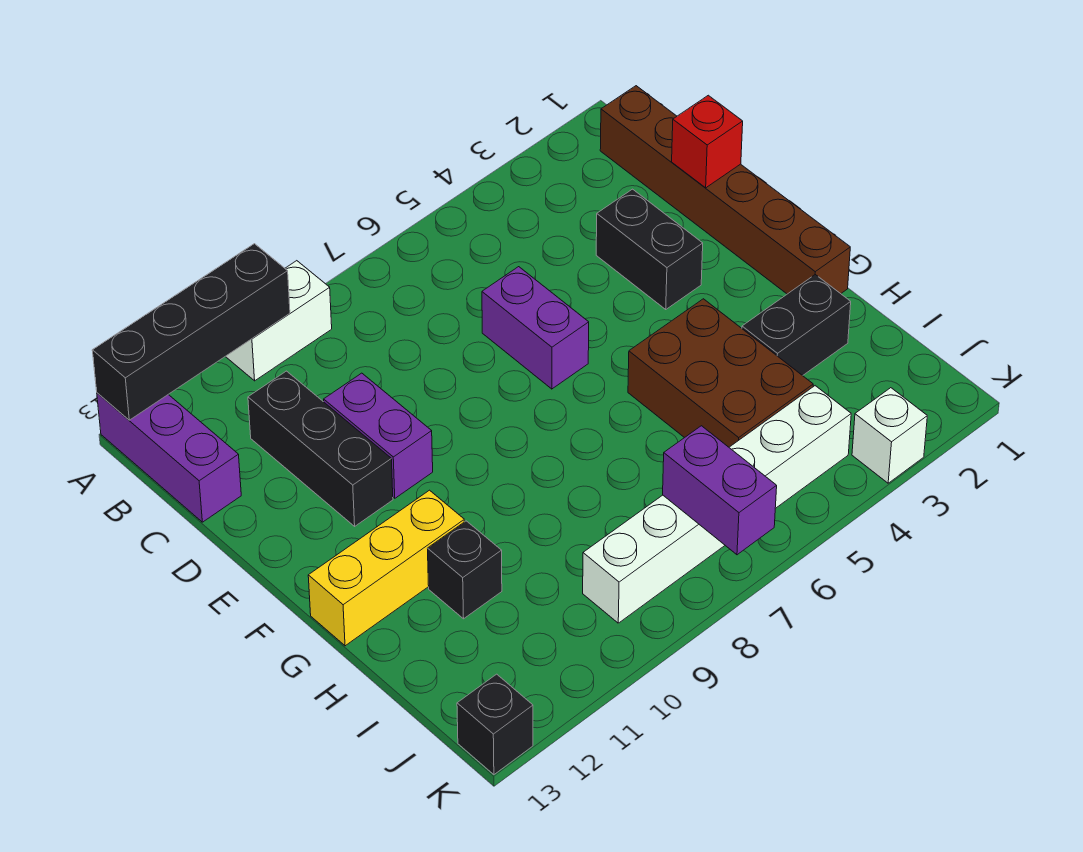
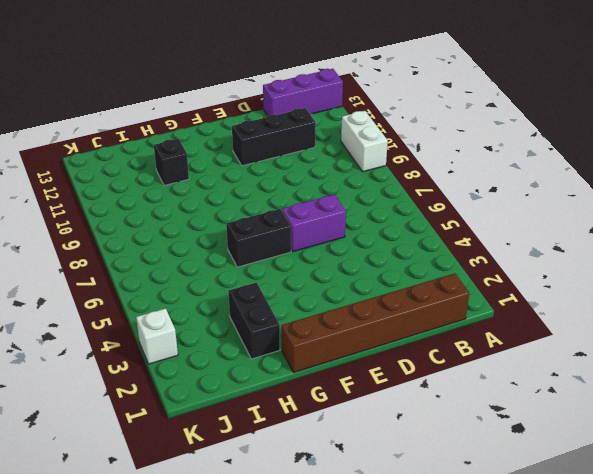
black brick F6:G6 level 1 -> black brick D3:E3 level 1
none -> purple brick D10:E10 level 1
none -> brown brick G4:I5 level 1
none -> yellow brick G11:G13 level 1

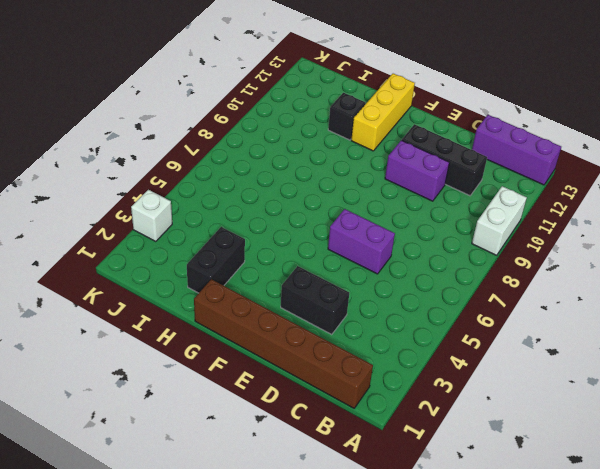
none -> brown brick G4:I5 level 1
none -> white brick J4:J9 level 1
none -> black brick K13 level 1

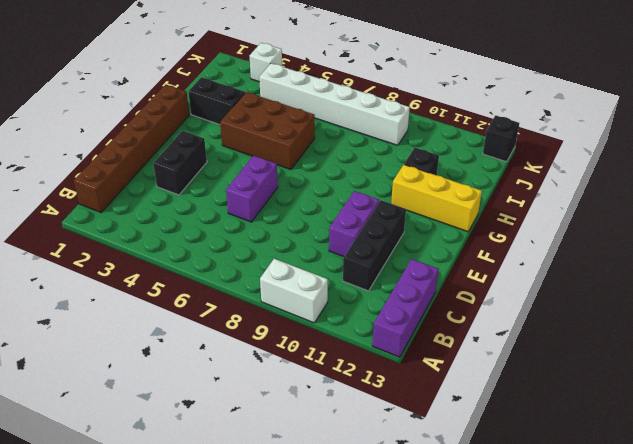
brown brick G4:H6 level 1 -> brown brick G4:I5 level 1
none -> black brick A10:A13 level 2
none -> red brick D1 level 2
none -> purple brick J7:K7 level 2

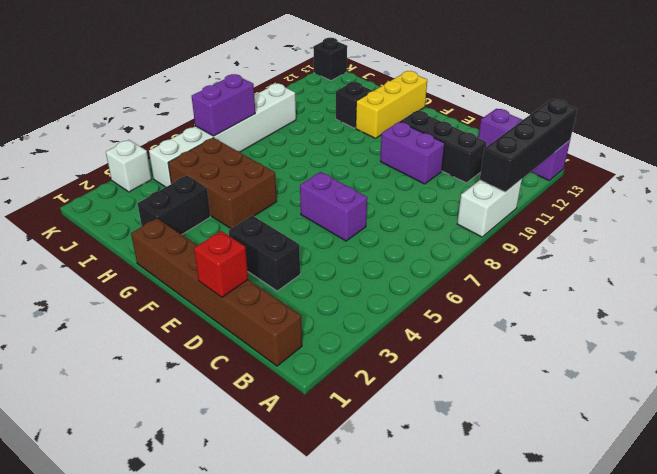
purple brick J6:J7 level 2 -> purple brick J7:K7 level 2

